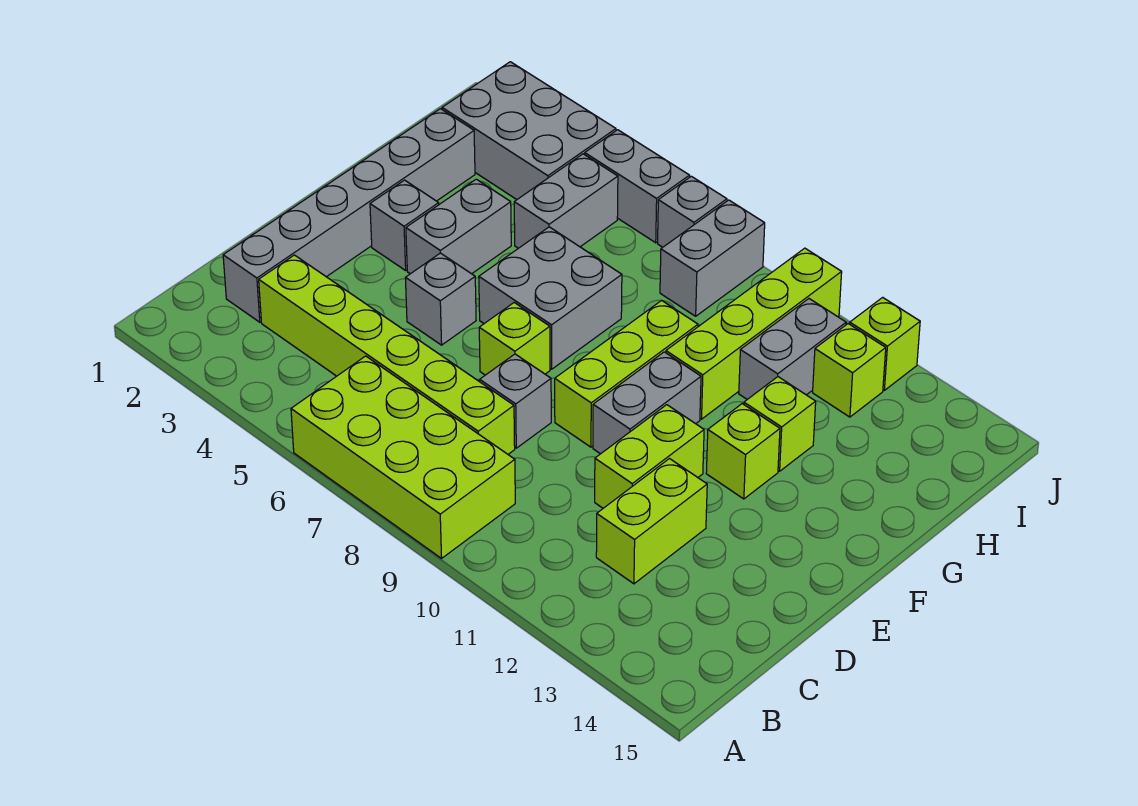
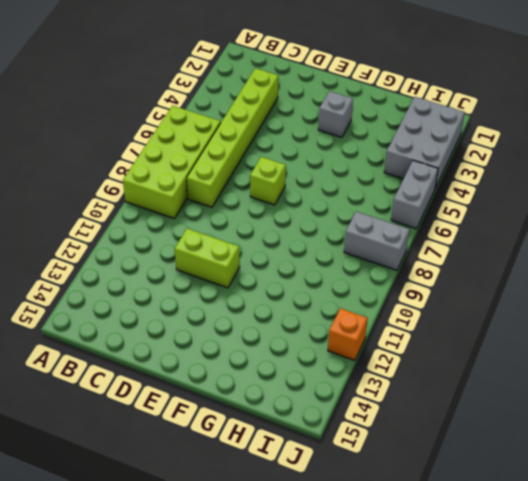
orange brick J12 level 1 -> lime brick J12 level 1
none -> grey brick C2:H2 level 1
none -> lime brick C12:D12 level 1
none -> grey brick D8 level 1

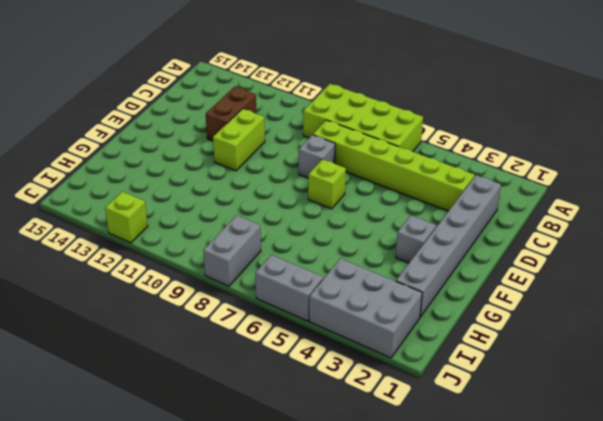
brown brick C12:D12 level 1 -> lime brick C12:D12 level 1
none -> grey brick E5 level 1
none -> lime brick E9:G9 level 1
none -> grey brick E10:F10 level 1

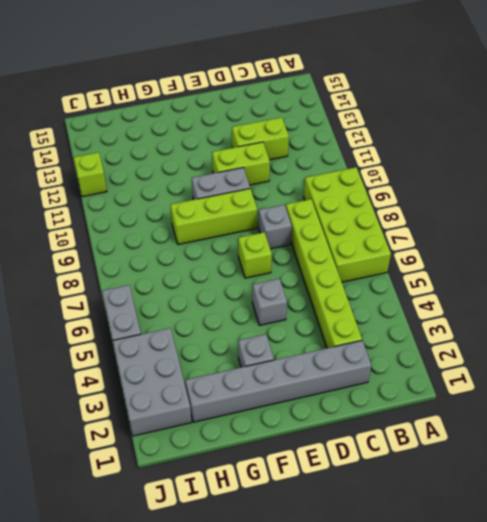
none -> grey brick F4:G4 level 1
none -> grey brick F6:G7 level 1
none -> lime brick F12 level 1

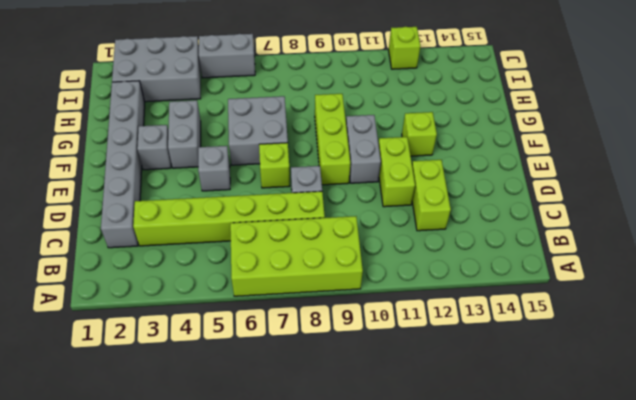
none -> lime brick G10:J10 level 1
none -> lime brick G12 level 1
none -> grey brick H5:I5 level 1

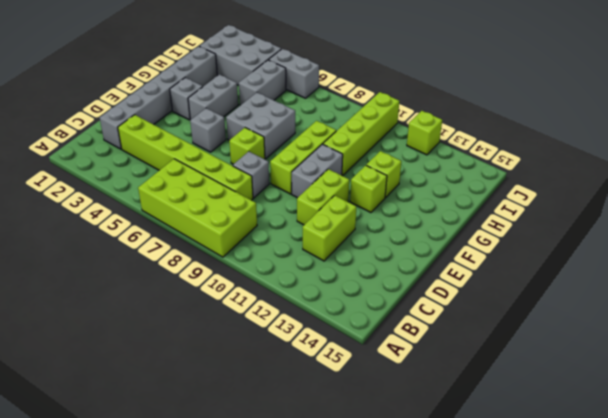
none -> grey brick H11:I11 level 1
none -> grey brick I8:J8 level 1
none -> lime brick I12 level 1

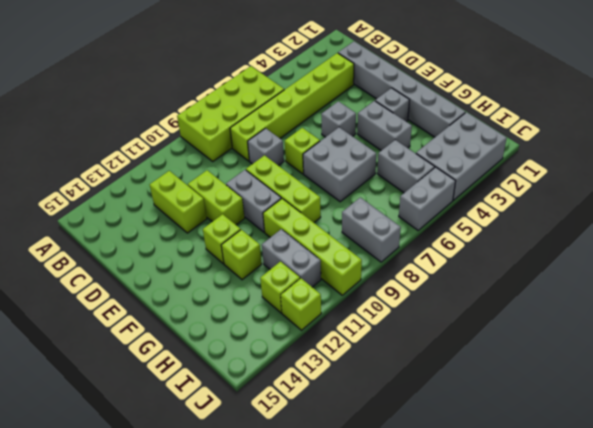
none -> grey brick J7 level 1

